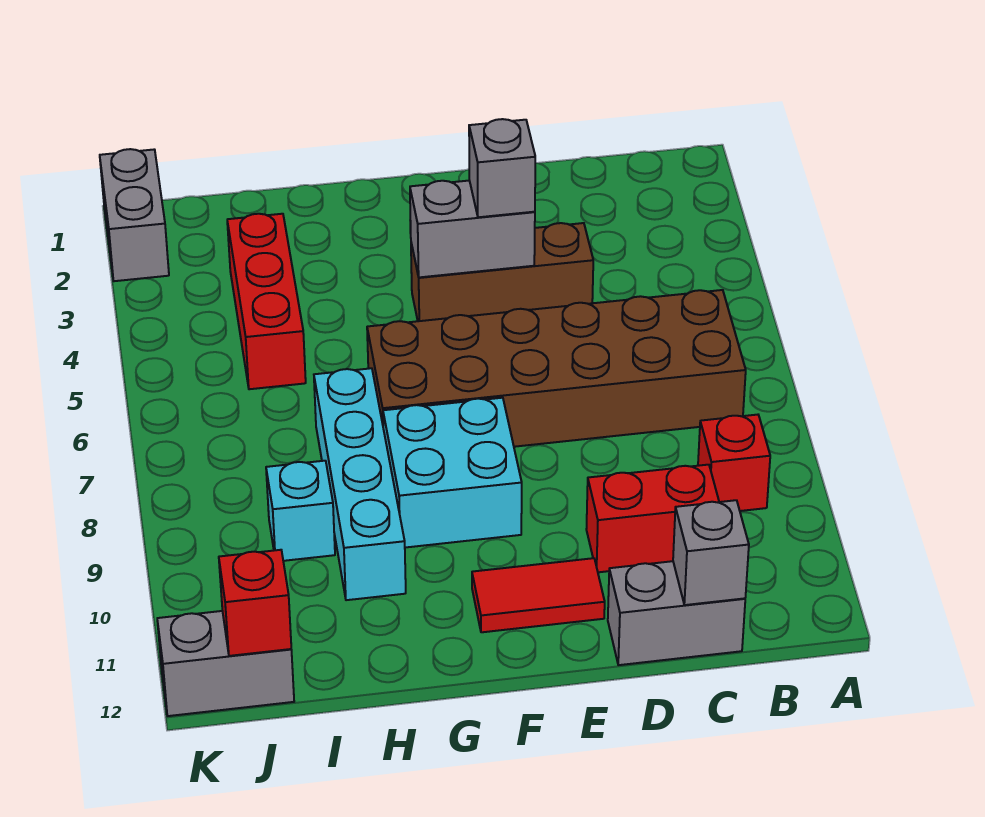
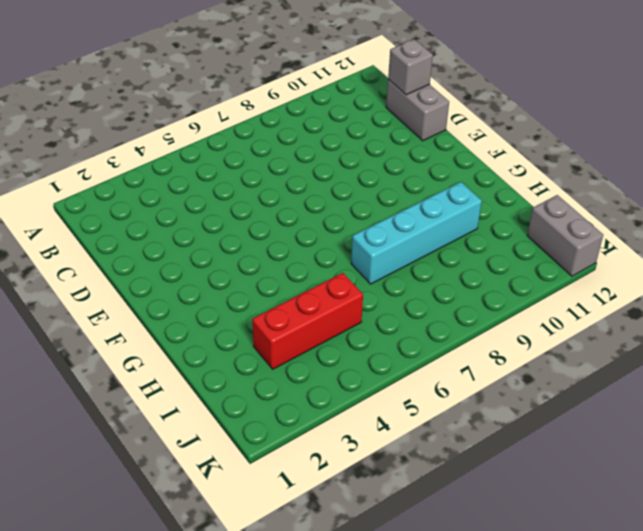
none -> brown brick B6:G7 level 1
none -> red brick B9 level 1
none -> red brick C10:D10 level 1

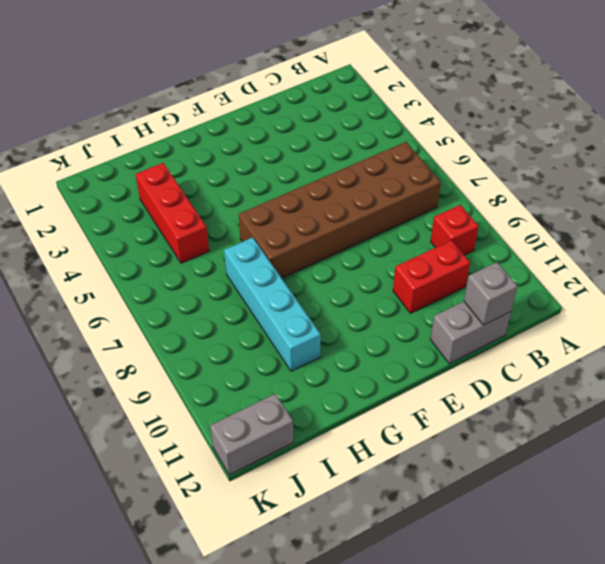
none -> brown brick D4:F4 level 1
none -> red tile E11:F11 level 1
none -> cyan brick F8:G9 level 1

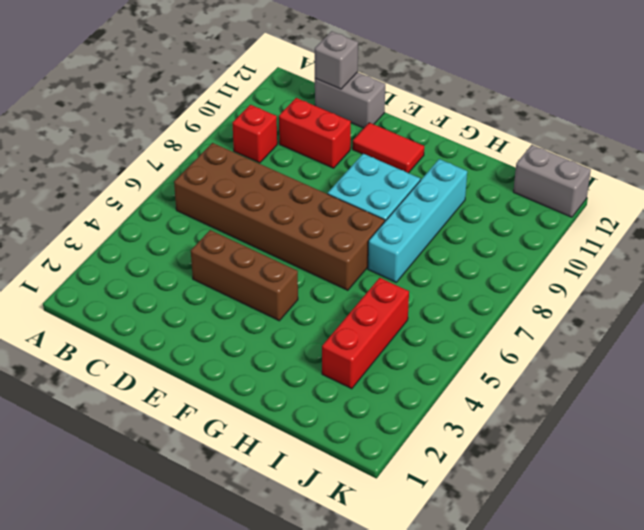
none -> cyan brick I9 level 1
none -> grey brick K1:K2 level 1
none -> grey brick E4:F4 level 2

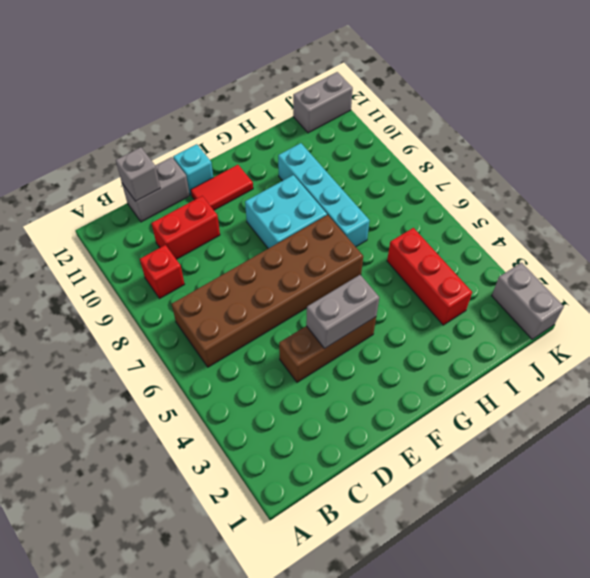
cyan brick E12 level 1 -> cyan brick I9 level 1
none -> red brick J12 level 2
none -> grey brick E4 level 3

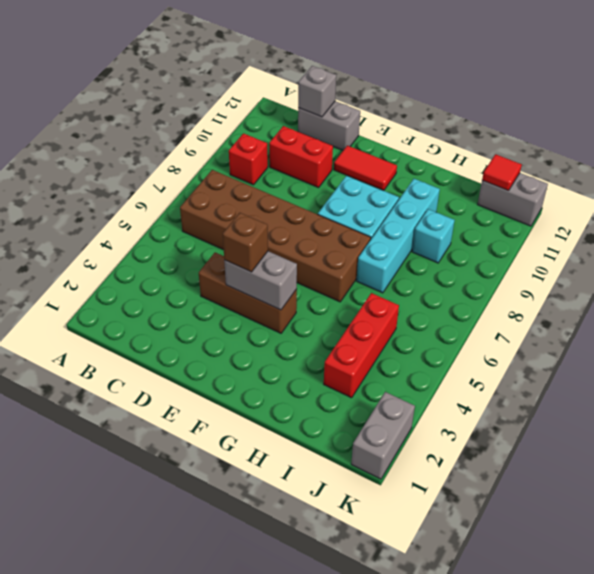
brown brick E4 level 3 -> grey brick E4 level 3
red tile J12 level 2 -> red brick J12 level 2

